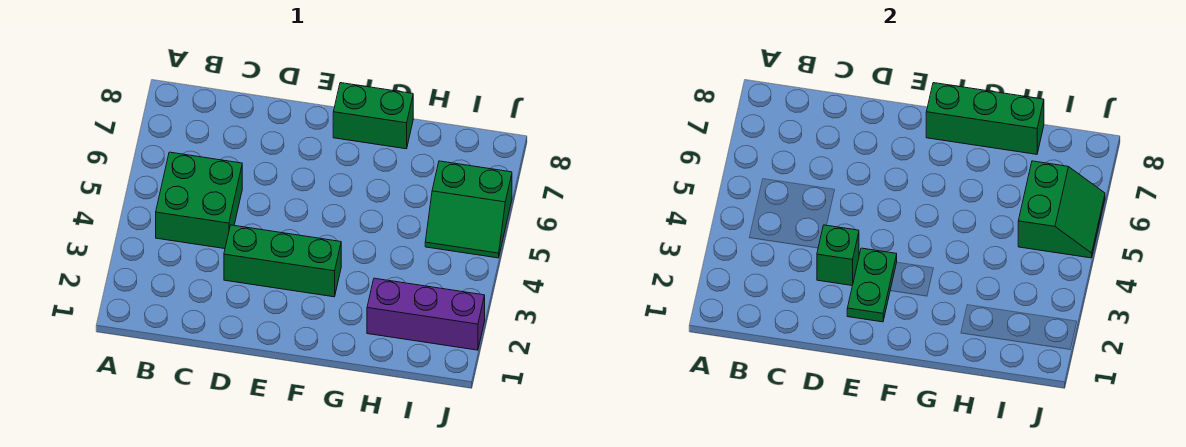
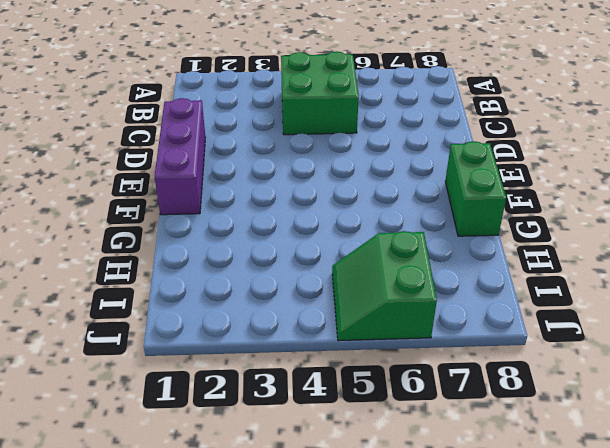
purple brick D1:F1 level 1 -> purple brick H2:J2 level 1
none -> green brick D3:F3 level 1
none -> green brick D3 level 2

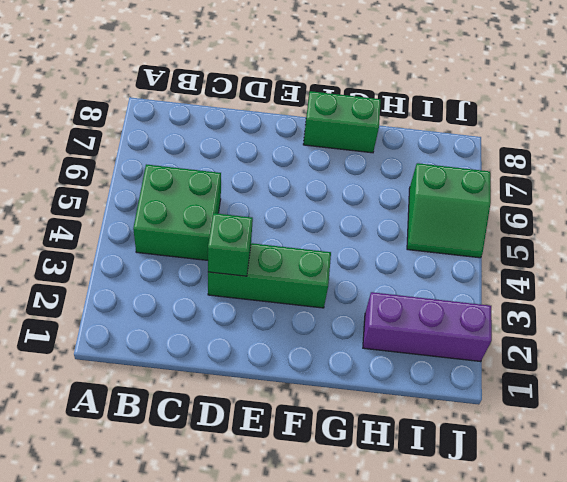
none -> green plate E2:E3 level 2
none -> green brick F8:H8 level 2

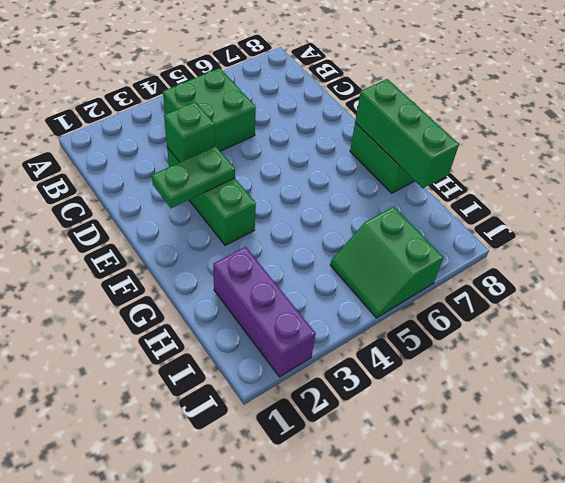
none -> green slope I5:J6 level 2 top I

